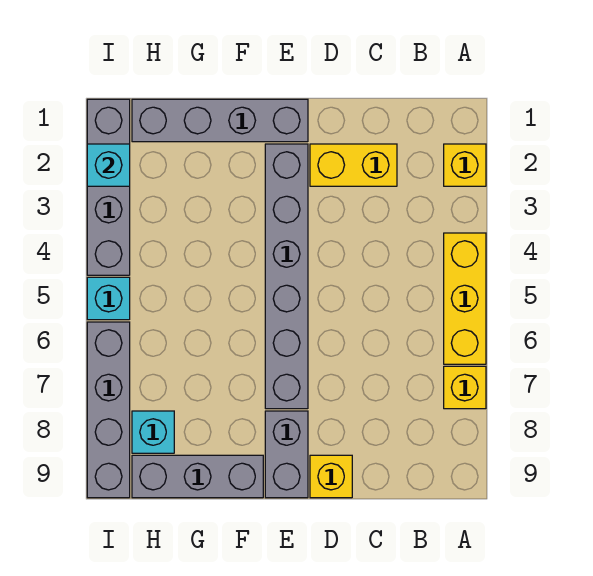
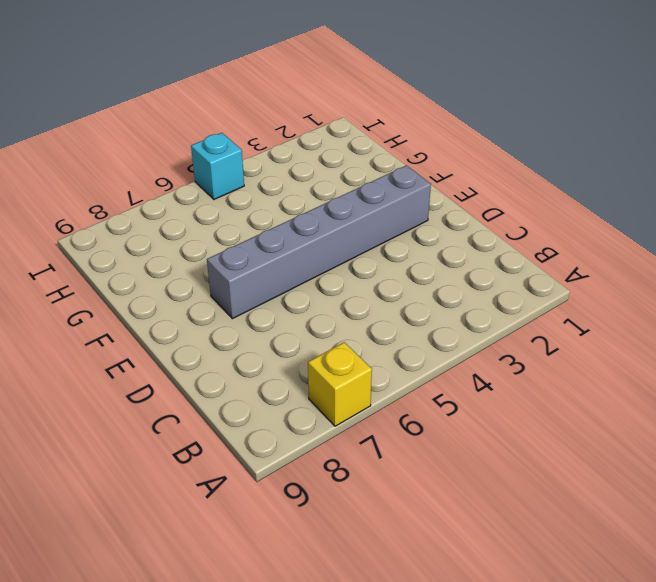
none -> yellow brick A2 level 1
none -> yellow brick A4:A6 level 1
none -> yellow brick C2:D2 level 1

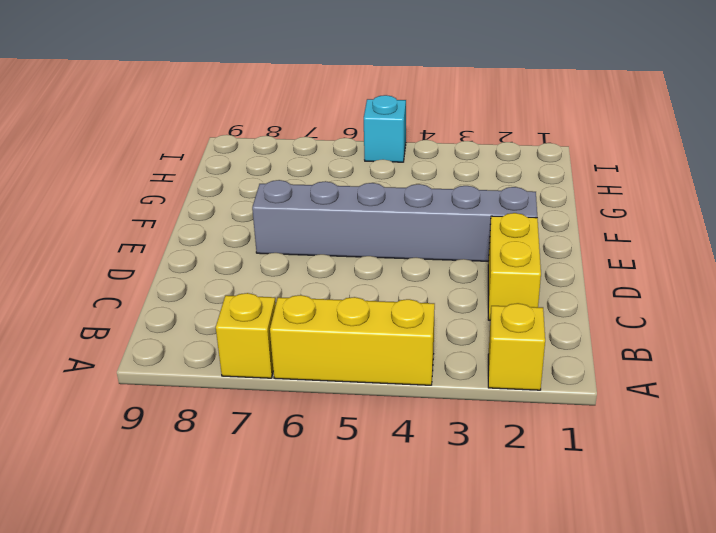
none -> yellow brick D9 level 1
none -> grey brick E1:H1 level 1
none -> grey brick E8:E9 level 1

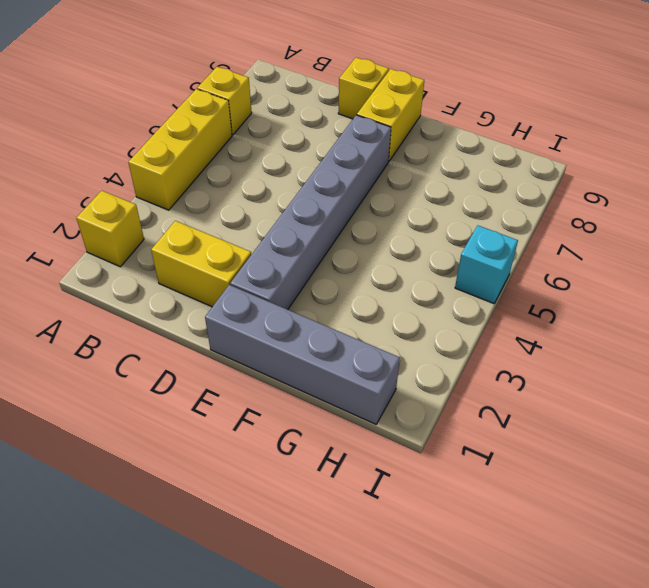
yellow brick E8:E9 level 1 -> grey brick E8:E9 level 1
none -> grey brick F9:H9 level 1
none -> cyan brick H8 level 1
none -> grey brick I1:I4 level 1

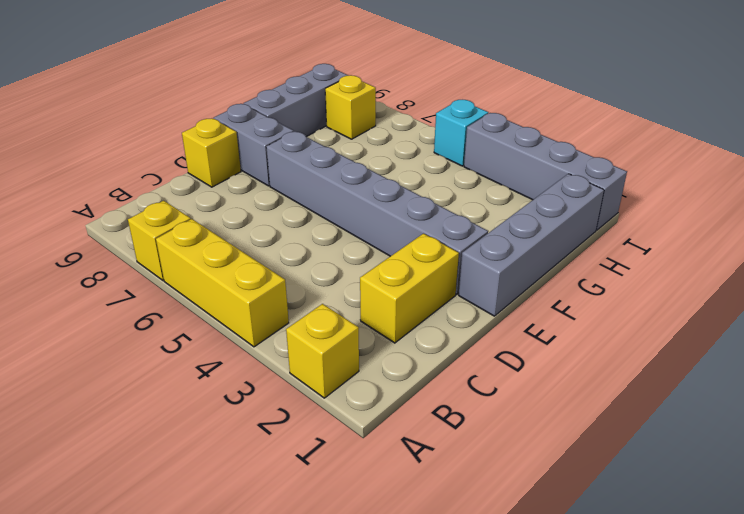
yellow brick H8 level 1 -> cyan brick H8 level 1
none -> grey brick I6:I9 level 1
none -> cyan brick I2 level 2

